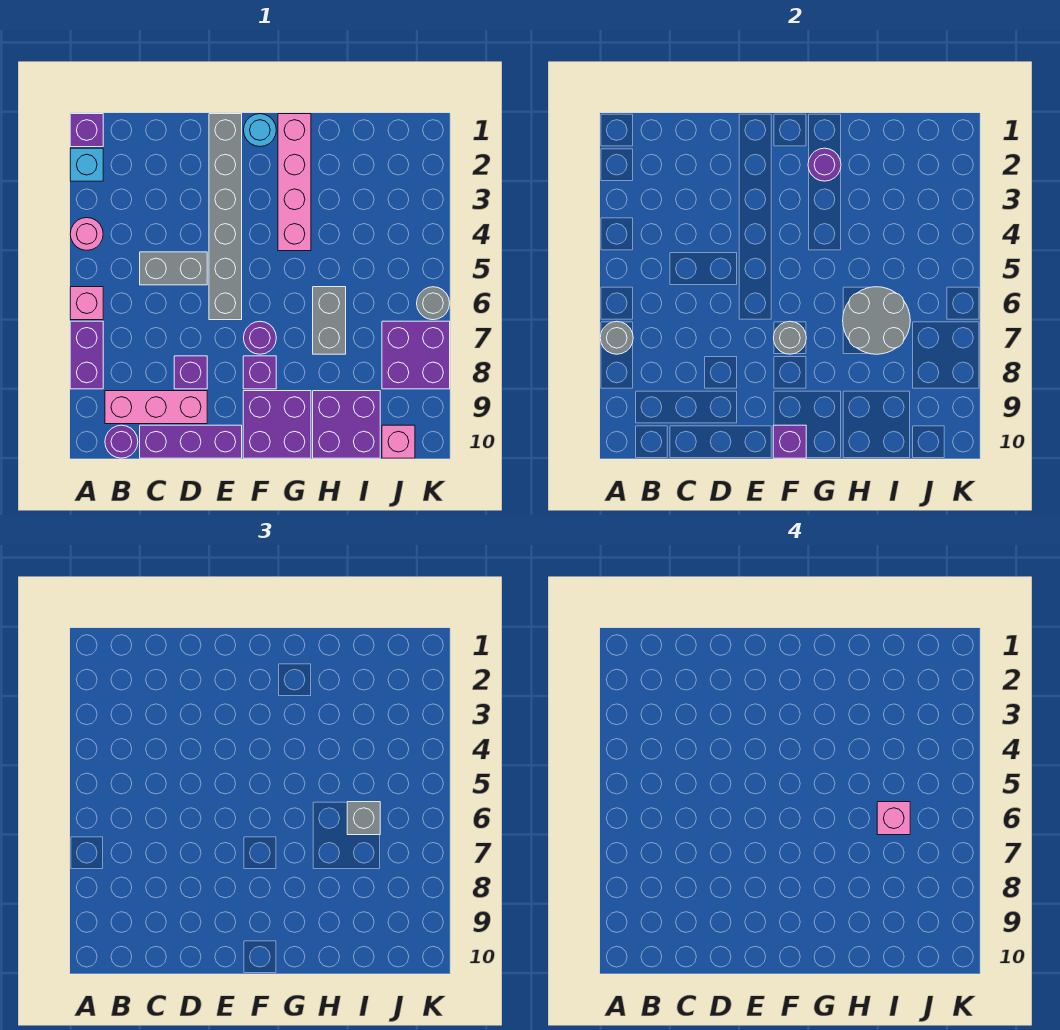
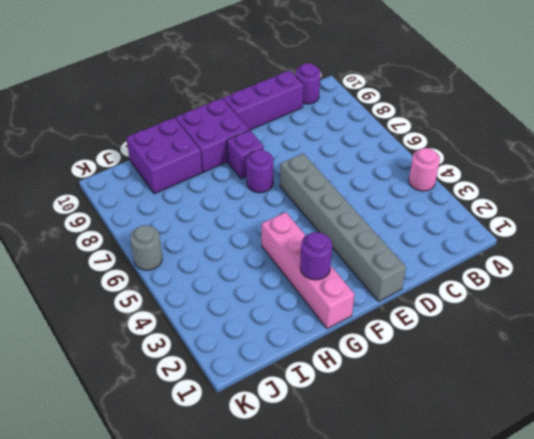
none -> purple brick A1 level 1
none -> cyan brick A2 level 1
none -> pink brick A6 level 1

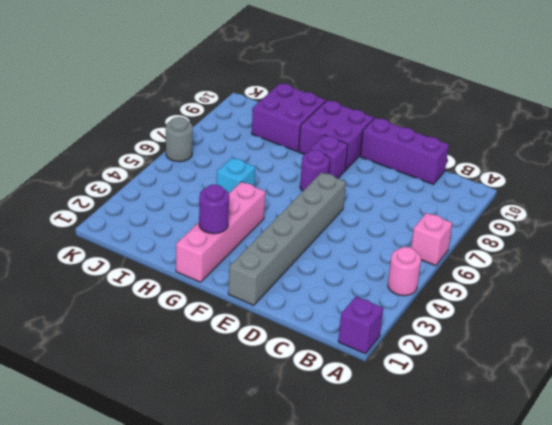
cyan brick H5 level 1 -> cyan brick A2 level 1
none -> purple brick A7:A8 level 1
none -> pink brick B9:D9 level 1
none -> purple round brick B10 level 1

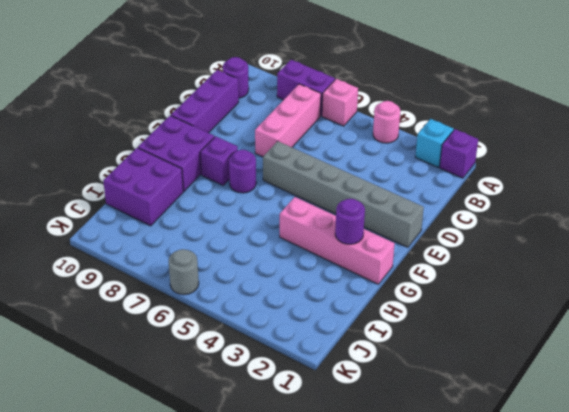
pink brick B7:D7 level 1 -> pink brick B9:D9 level 1
none -> grey brick C5:D5 level 1
none -> purple brick D8 level 1
none -> cyan round brick F1 level 1

